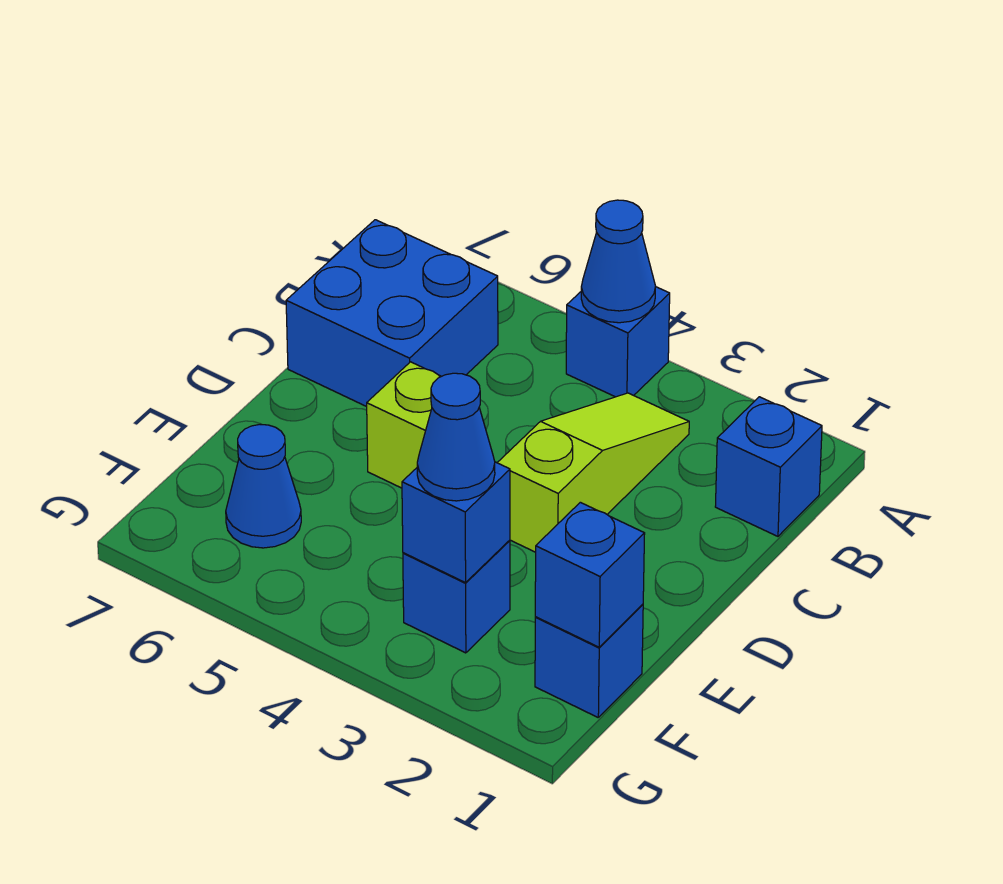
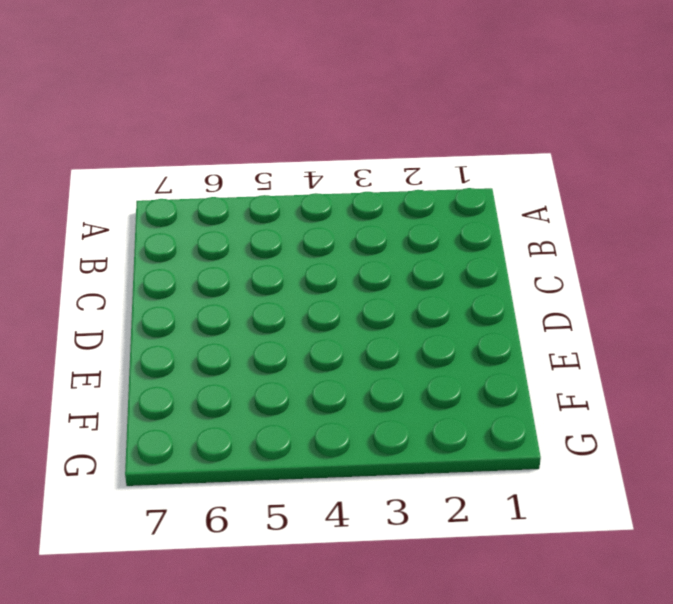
none -> blue brick A4 level 1
none -> blue brick B1 level 1
none -> lime slope B3:D3 level 1 top D

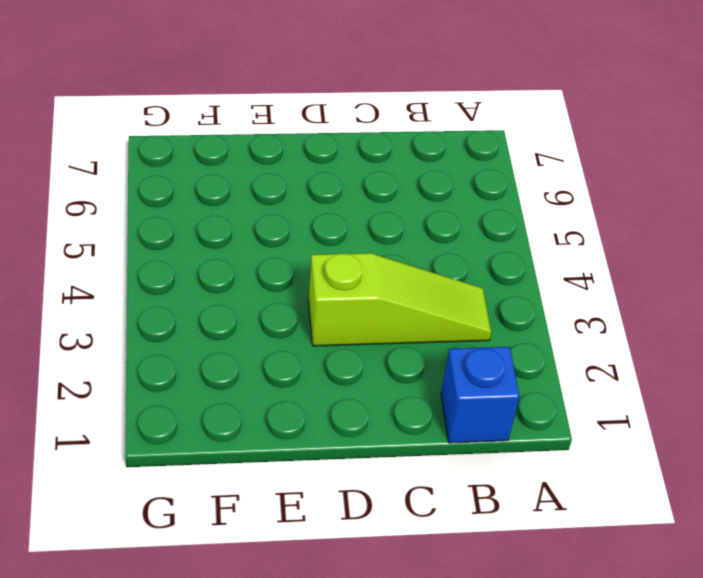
none -> blue brick A4 level 1
none -> blue brick B6:C7 level 1
none -> lime brick D5 level 1

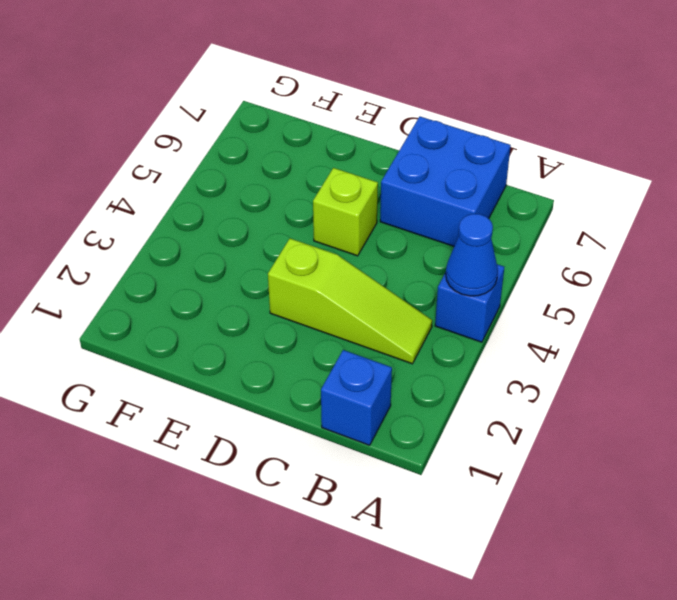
none -> blue brick F1 level 1
none -> blue brick F3 level 1
none -> blue cone F6 level 1

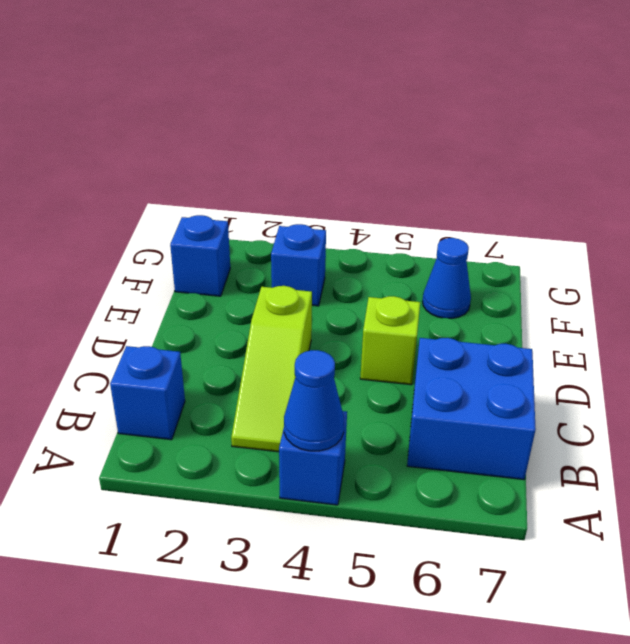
none -> blue brick F1 level 2
none -> blue brick F3 level 2
none -> blue cone F3 level 3

